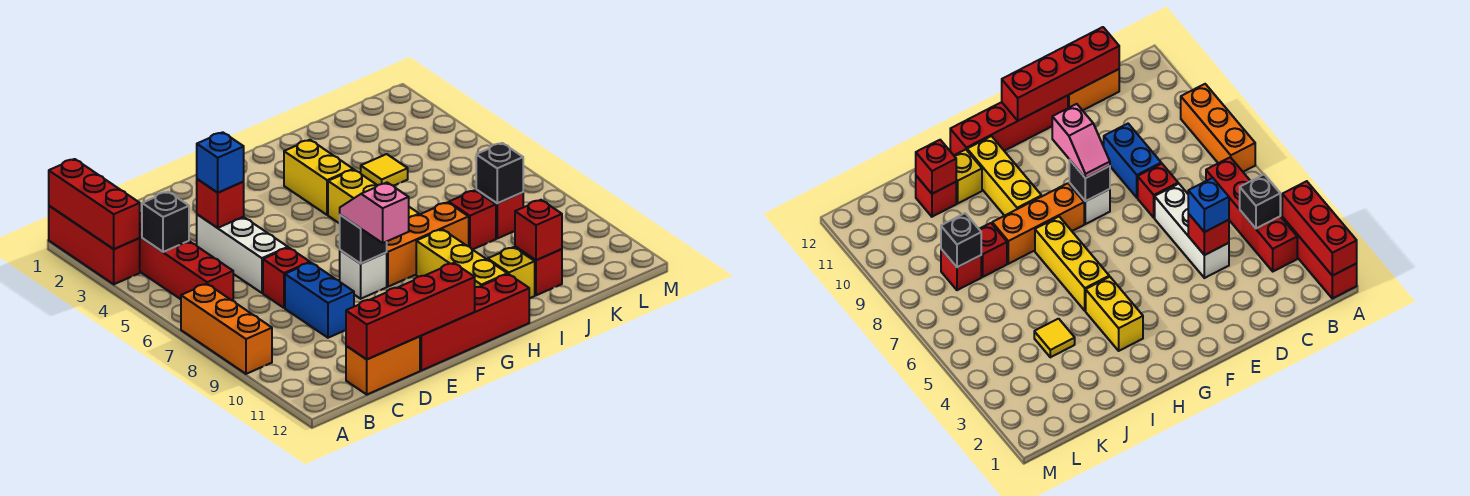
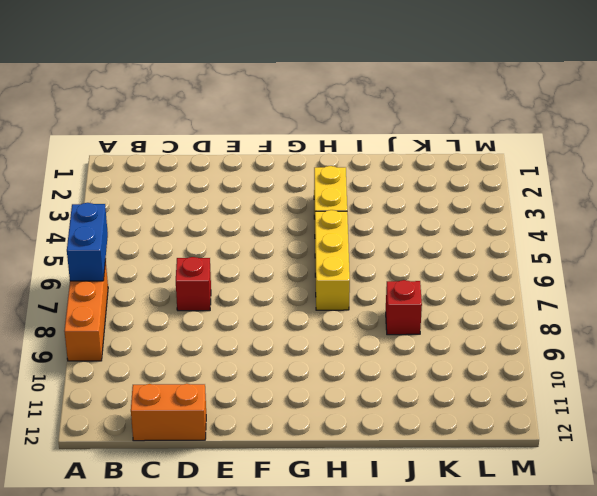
blue brick A6:A7 level 2 -> blue brick D8:D9 level 1
none -> red brick A1:A3 level 1
none -> red brick B3:B6 level 1
none -> white brick D4:D6 level 1

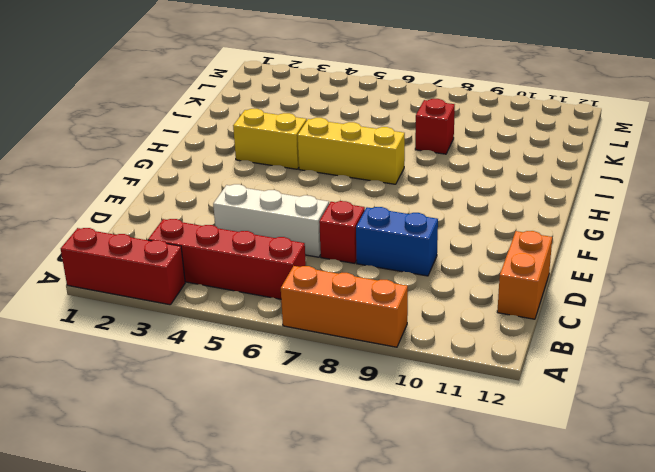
none -> red brick E12:H12 level 1
none -> white brick F8 level 1
none -> orange brick G8:I8 level 1

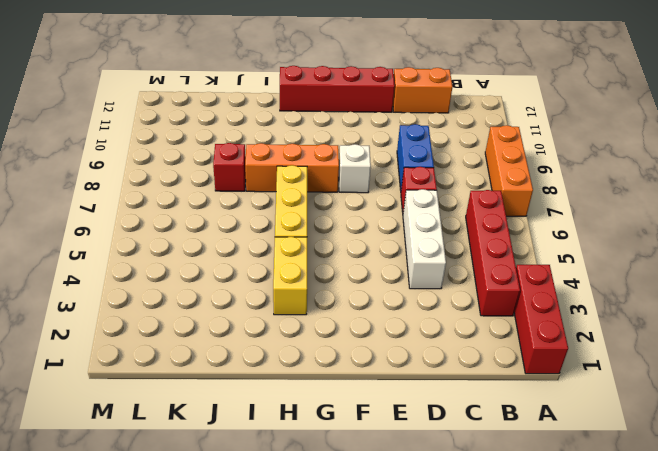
none -> yellow brick H9:H11 level 1
none -> yellow brick I11 level 1
none -> yellow tile J4 level 1

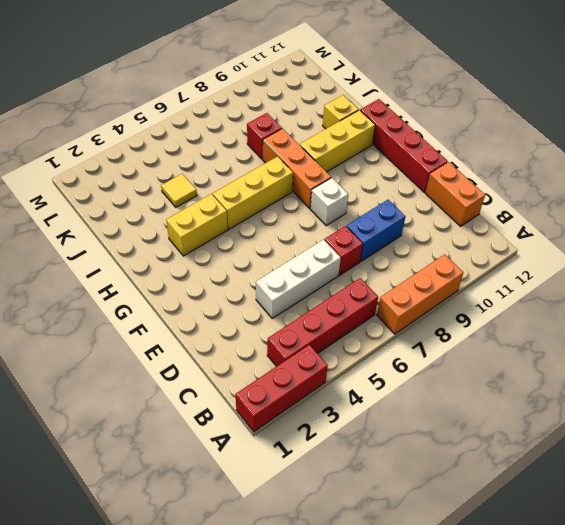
none -> red brick J11 level 1
none -> red brick K8 level 1
none -> red brick A1:A3 level 2

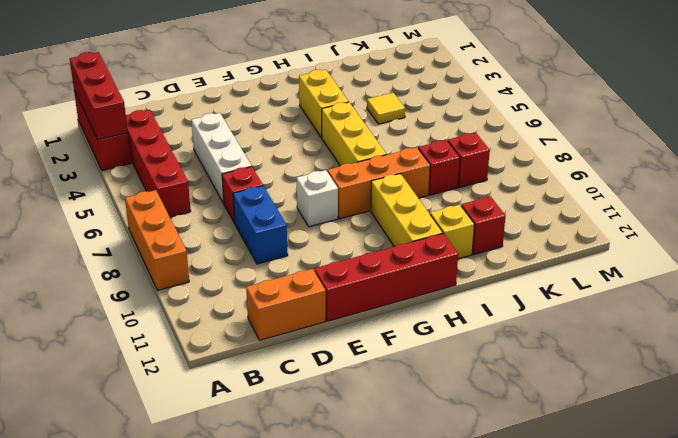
none -> black brick B4 level 2
none -> red brick C12:F12 level 2
none -> red brick D4 level 2

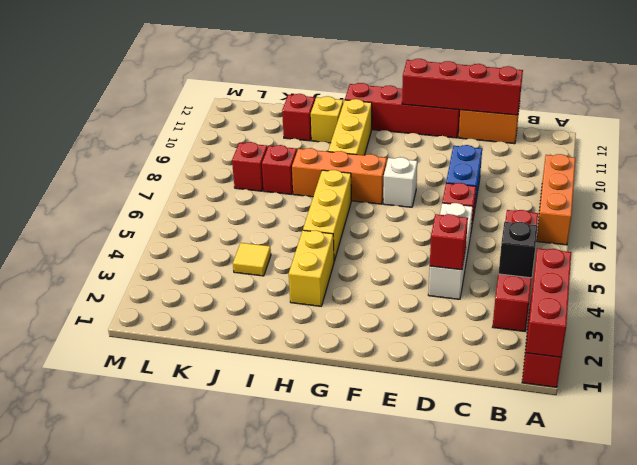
none -> black brick F8 level 2
none -> red brick J11 level 2
none -> black brick K8 level 2

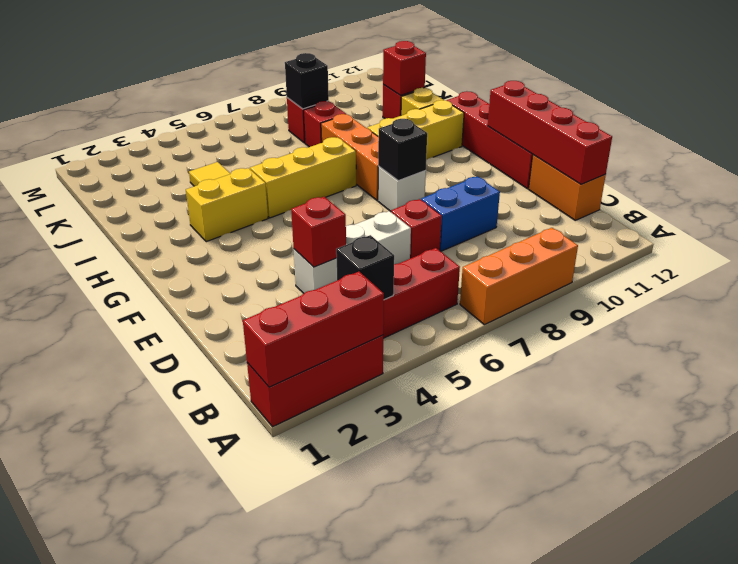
none -> blue brick D4 level 3
none -> pink slope F8:F9 level 3 top 9

